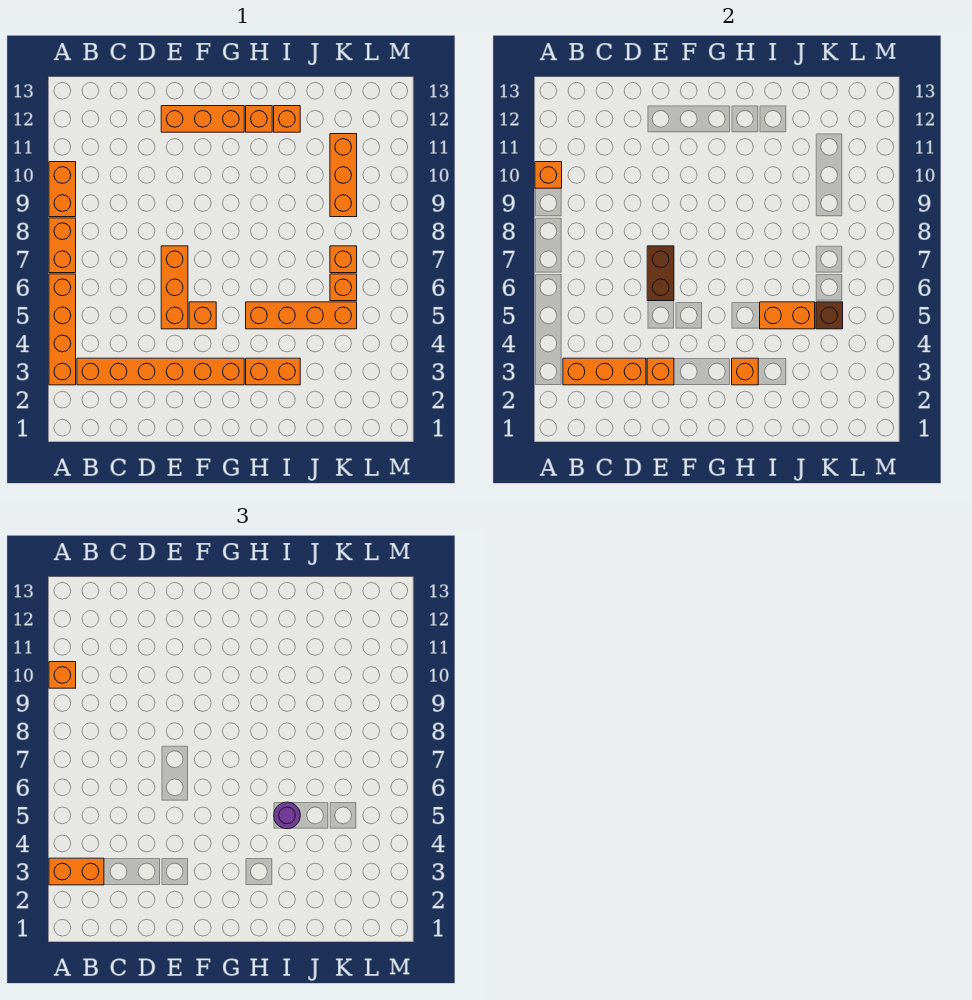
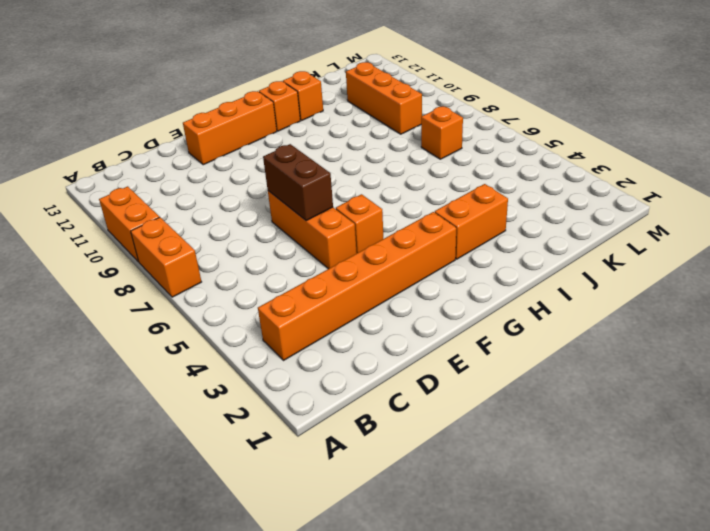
none -> orange brick A3:A6 level 1
none -> orange brick H5:K5 level 1
none -> orange brick K6 level 1

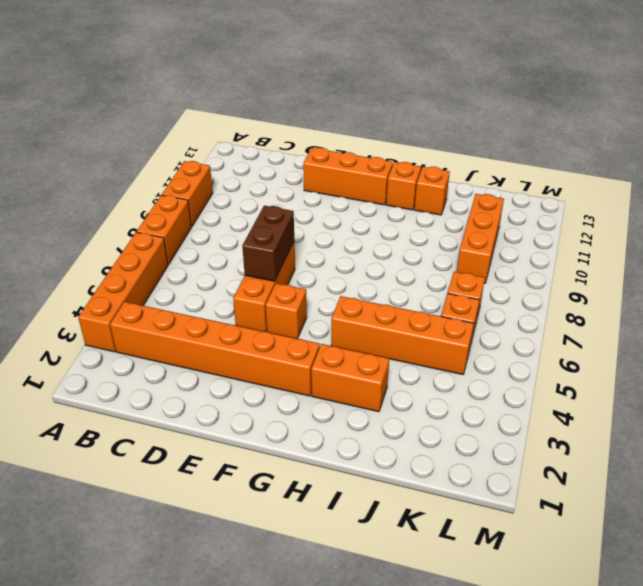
none -> orange brick A10 level 2
none -> orange brick B3:D3 level 2
none -> orange brick E3 level 2

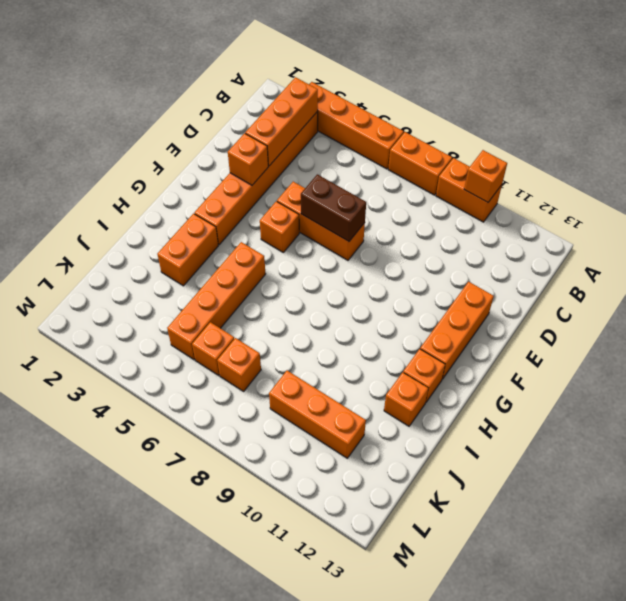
none -> orange brick H3 level 2
none -> orange brick I5:J5 level 2
none -> brown brick K5 level 2

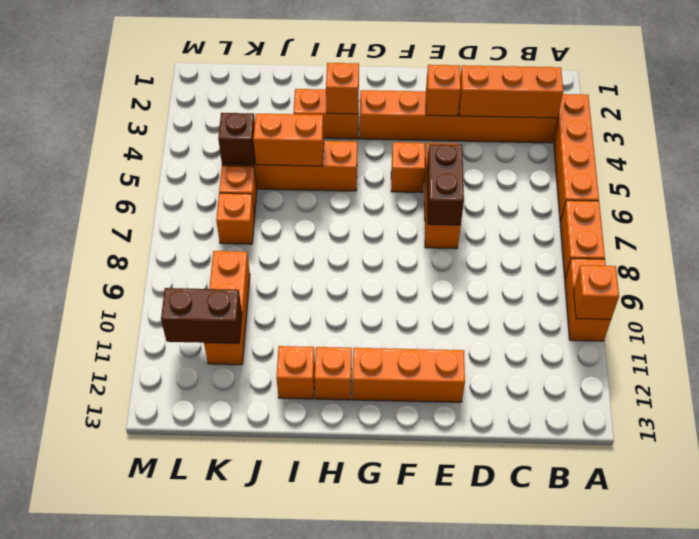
brown brick K11:L11 level 2 -> none
none -> orange brick A3:B3 level 3
none -> orange brick A10 level 3
none -> purple round brick I5 level 3

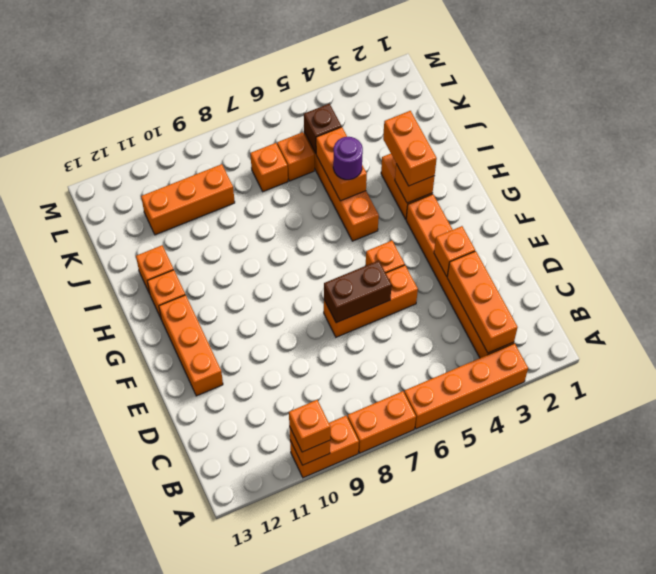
orange brick H3:I3 level 3 -> orange brick A3:B3 level 3

